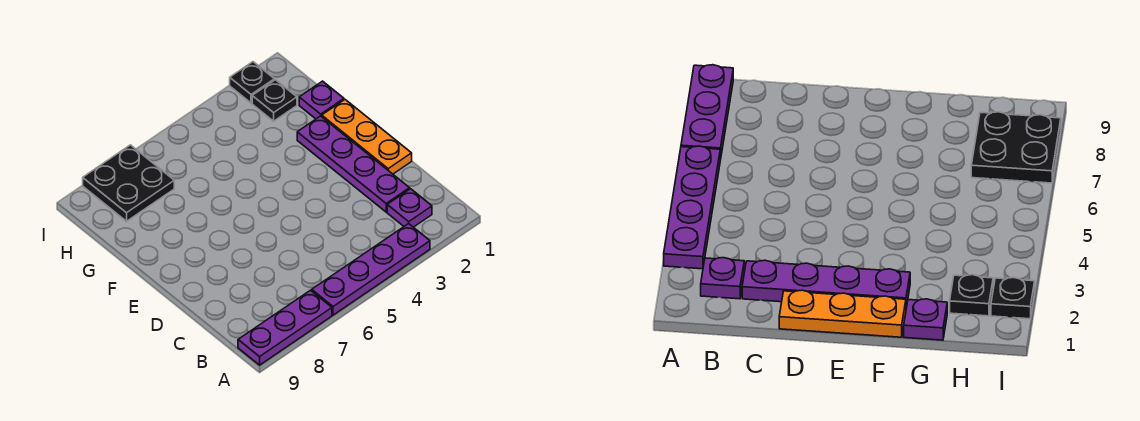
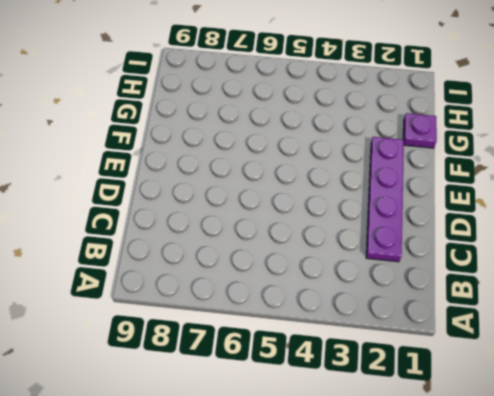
none -> purple plate A3:A6 level 1
none -> purple plate A7:A9 level 1

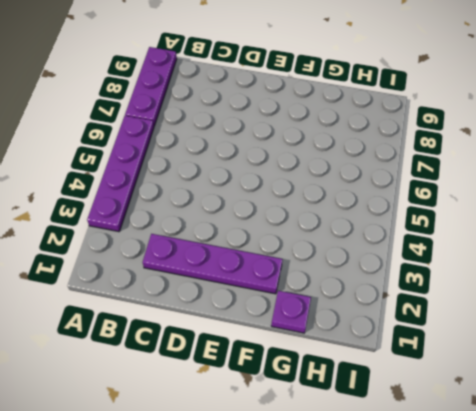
none -> purple plate B2 level 1
none -> orange plate D1:F1 level 1

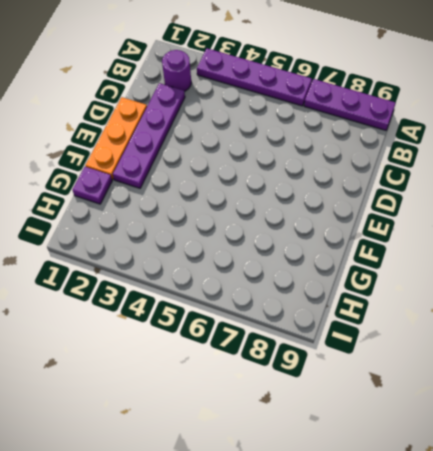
purple round brick B2 level 1 -> purple plate B2 level 1
none -> black plate H2 level 1
none -> black plate H7:I8 level 1

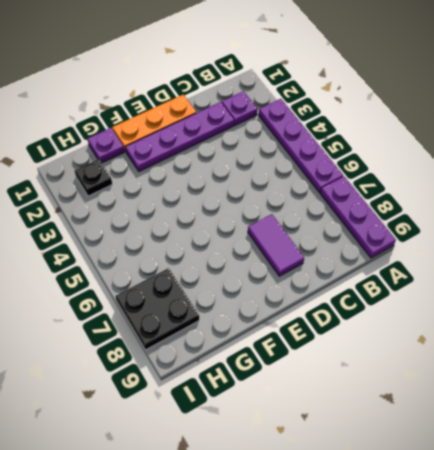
purple tile D7:D8 level 1 -> none
none -> black plate I2 level 1

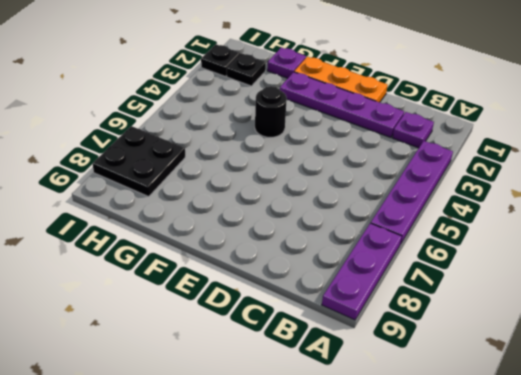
black round brick F4 level 1 -> none

